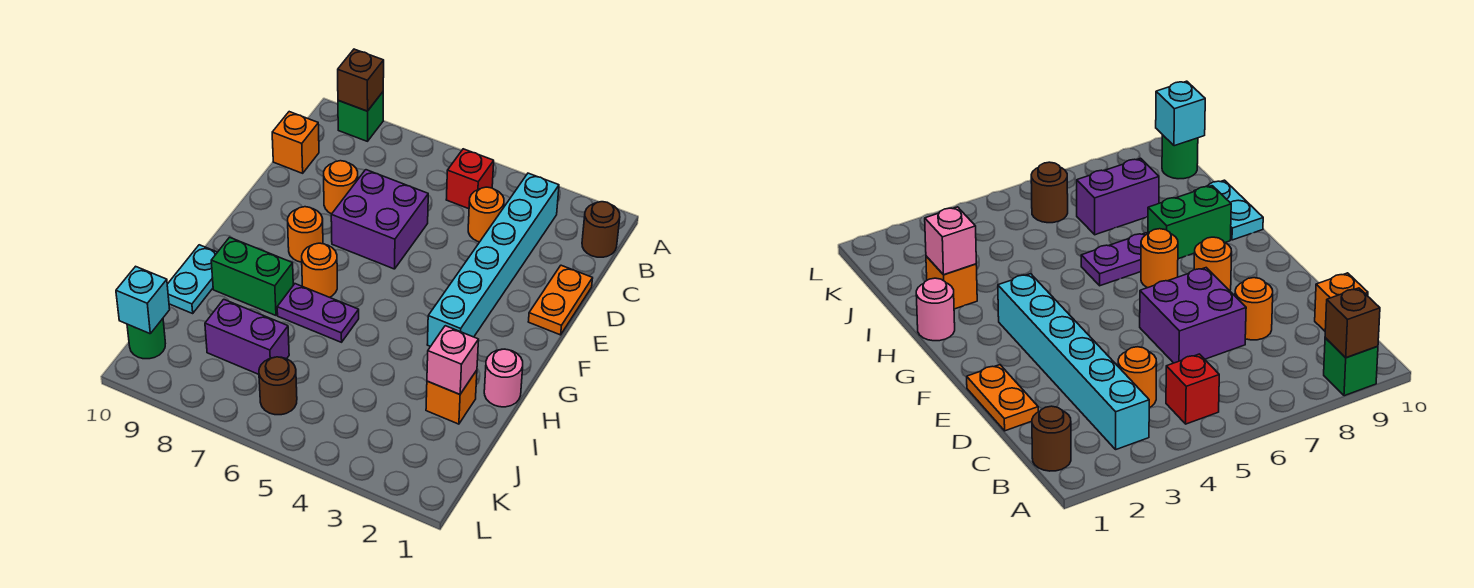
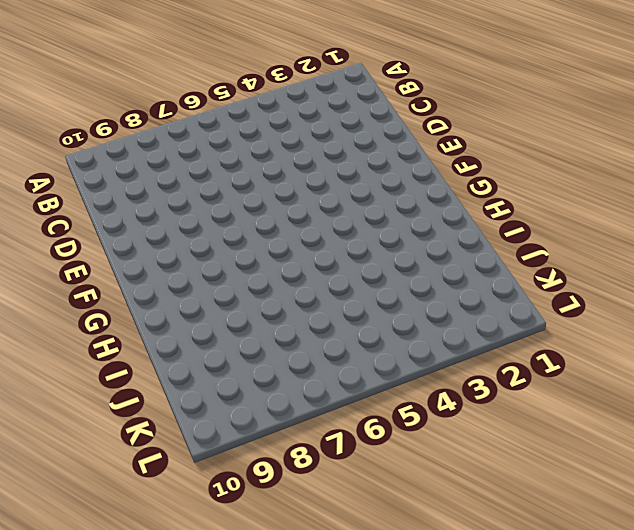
none -> green brick A9 level 1
none -> brown round brick B1 level 1
none -> cyan brick B3:G3 level 1

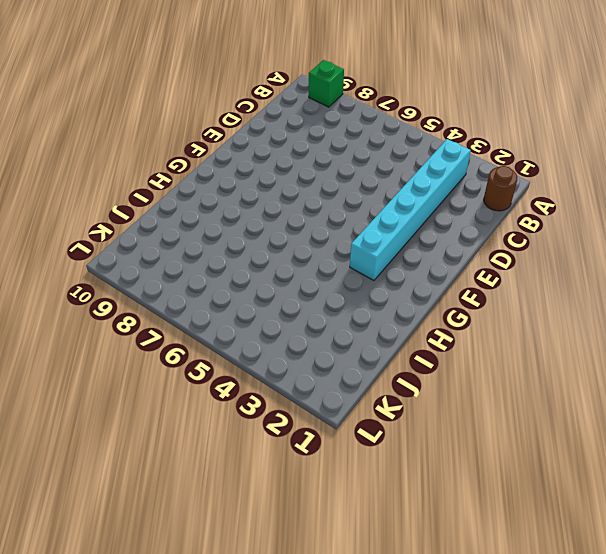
none -> red brick B5 level 1
none -> orange round brick C4 level 1
none -> orange brick C10 level 1

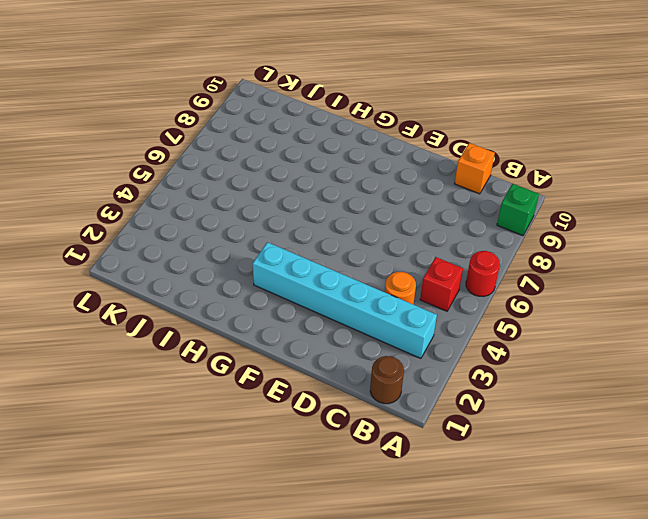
red round brick A6 level 1 -> none
none -> orange plate D1:E1 level 1
none -> purple brick D6:E7 level 1
none -> orange round brick D8 level 1

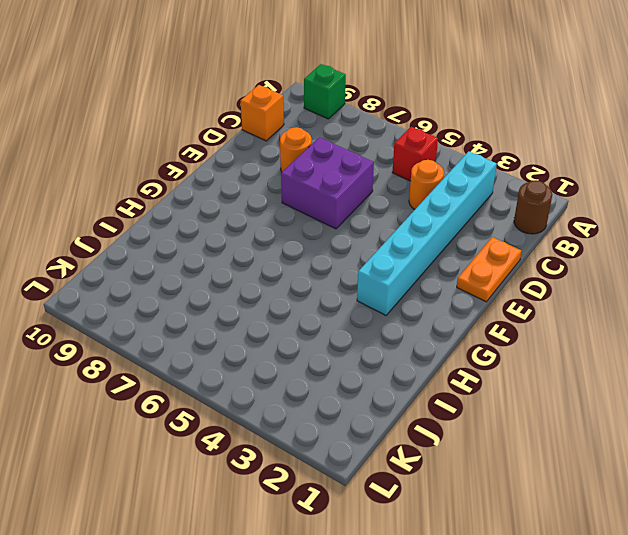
none -> orange round brick F8 level 1
none -> orange round brick G7 level 1
none -> pink round brick H1 level 1

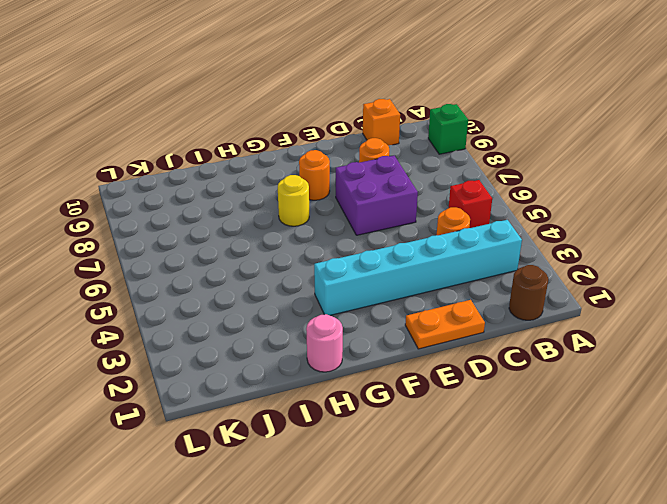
yellow round brick G7 level 1 -> orange round brick G7 level 1
none -> purple plate H6:H7 level 1
none -> green brick H8:H9 level 1
none -> cyan plate H10:I10 level 1

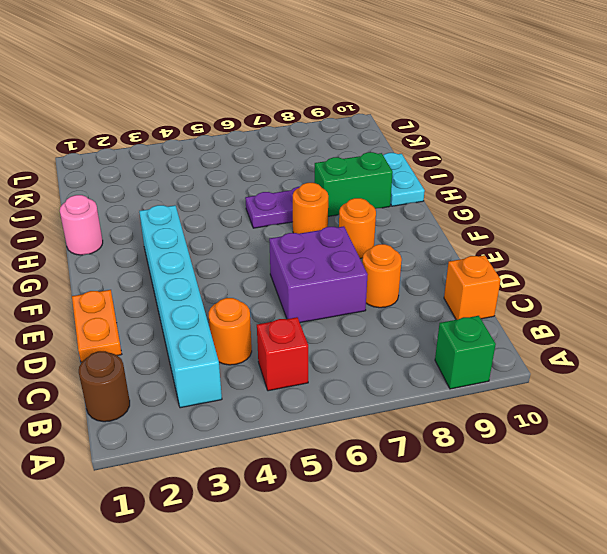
none -> orange brick I2 level 1
none -> purple brick J7:J8 level 1
none -> brown round brick K6 level 1

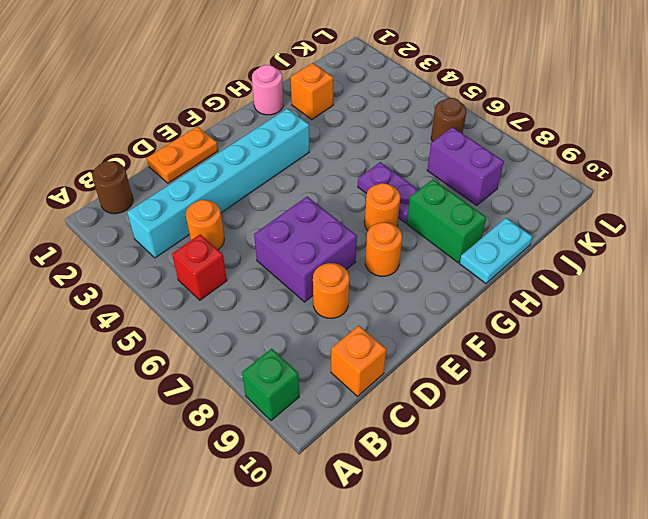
none -> green round brick K10 level 1
none -> brown brick A9 level 2
none -> pink brick I2 level 2

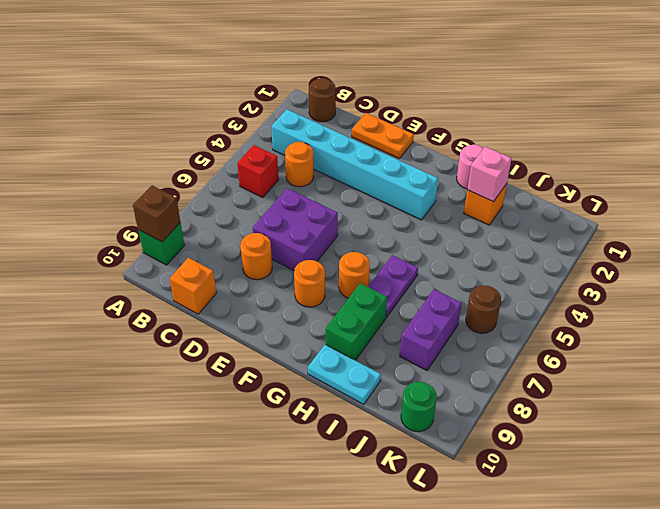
none -> cyan brick K10 level 2

